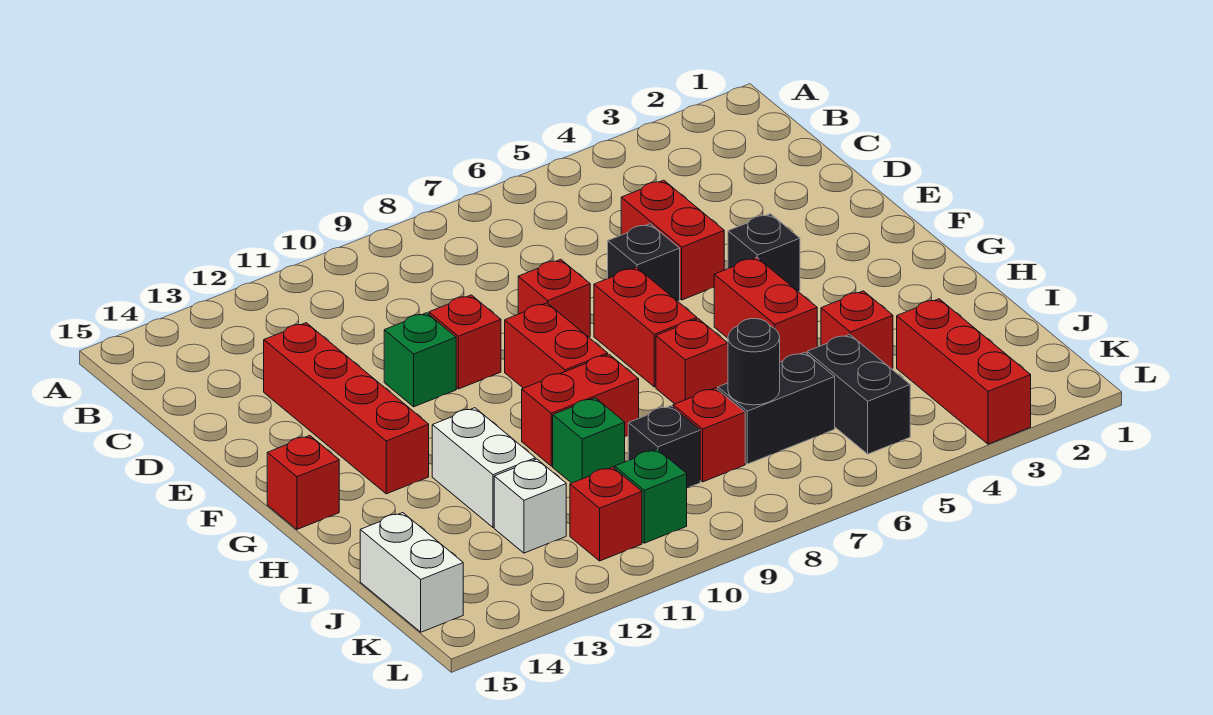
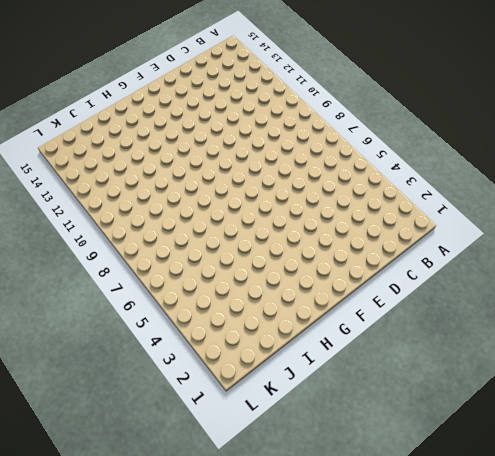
none -> red brick D5:E5 level 1
none -> red brick D13:G13 level 1
none -> black brick E6 level 1

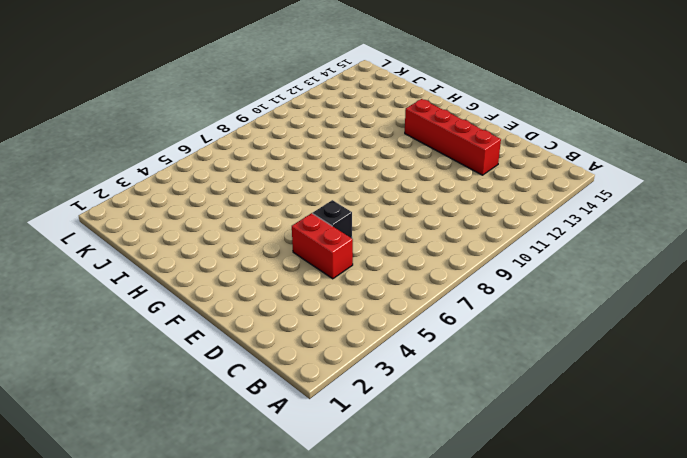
none -> red brick E8 level 1
none -> red brick E10 level 1
none -> green brick E11 level 1

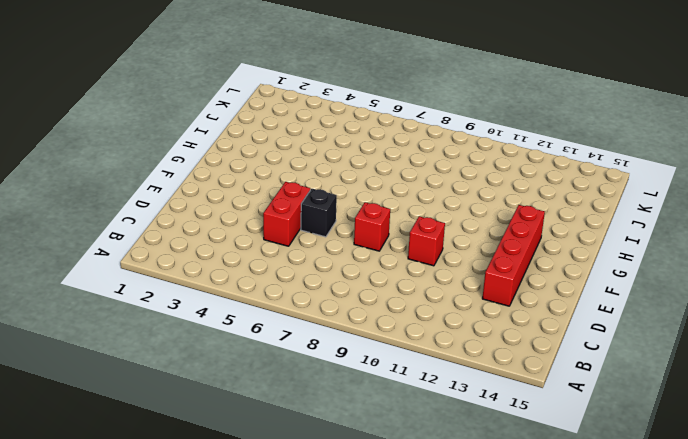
none -> green brick E11 level 1
none -> black brick F4 level 1
none -> red brick F7:G7 level 1

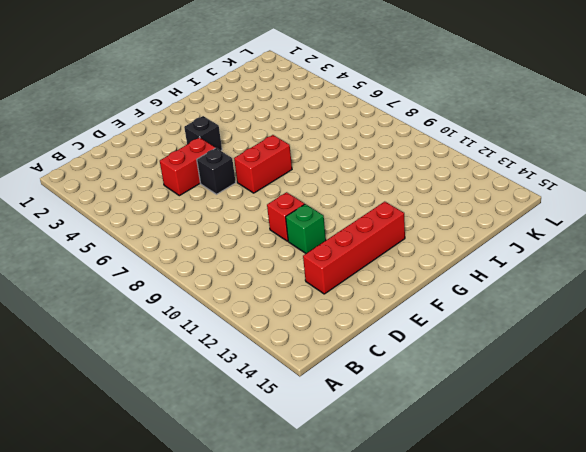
none -> red brick E8 level 1
none -> red brick F9:G9 level 1
none -> red brick G5:H5 level 1

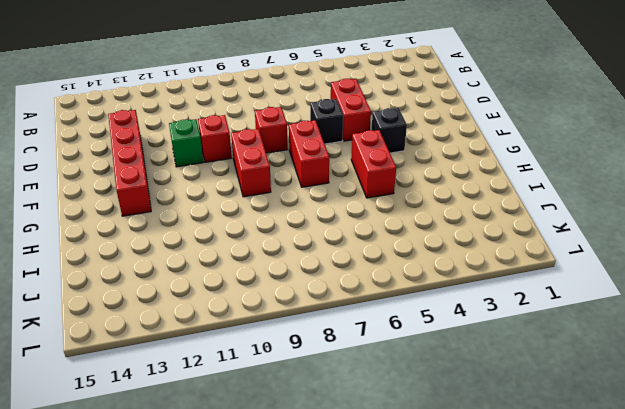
none -> red brick G15 level 1
none -> red brick H7 level 1
none -> red brick H9:H10 level 1

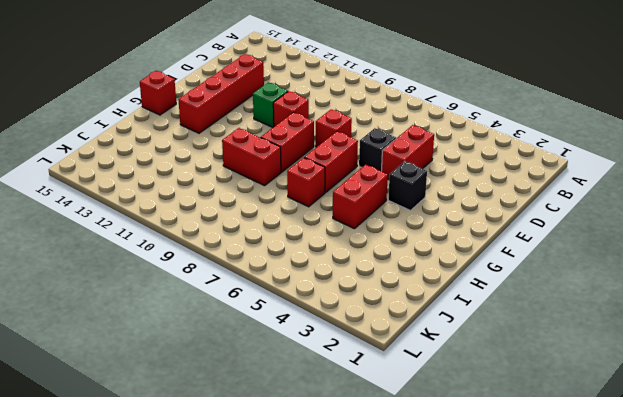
none -> white brick H12:I12 level 1
none -> red brick I4 level 1
none -> green brick I10 level 1

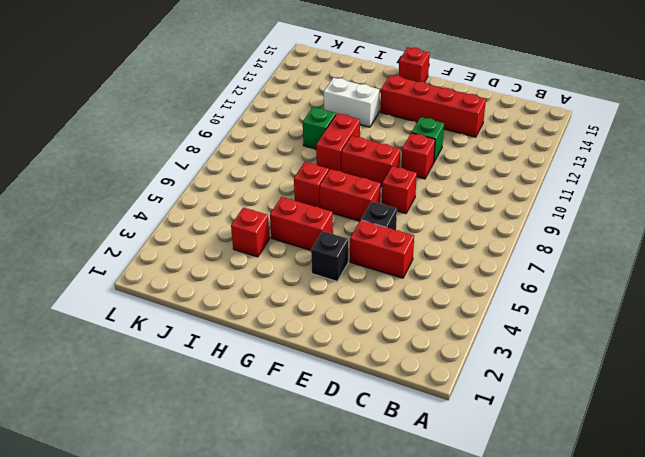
none -> red brick J3:L3 level 1
none -> black brick J5:K5 level 1
none -> black brick J6:J7 level 1

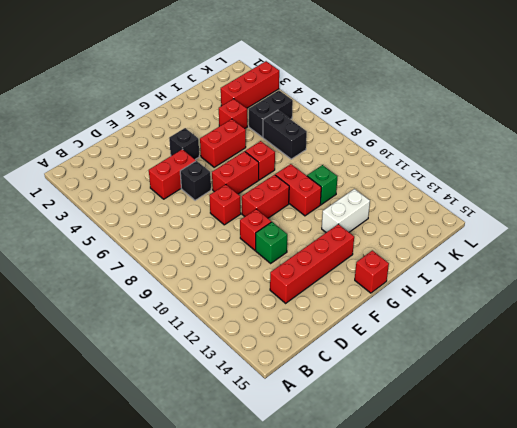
none -> red brick J8 level 1
none -> black brick J9 level 1
none -> white brick J12 level 1

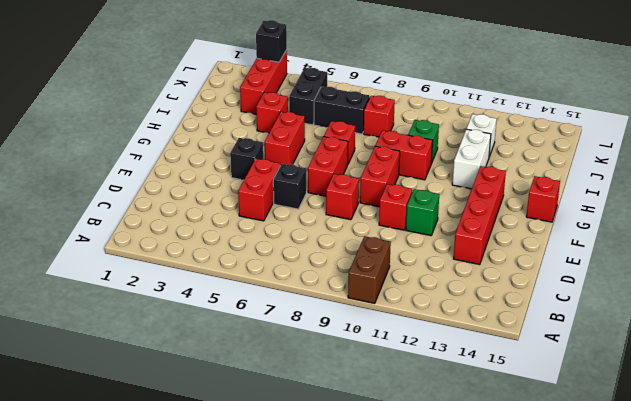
brown brick A10:B10 level 1 -> none
black brick L3 level 2 -> black brick J9 level 1
none -> white brick J15:K15 level 1
none -> green brick K10 level 1
none -> red brick K11 level 1

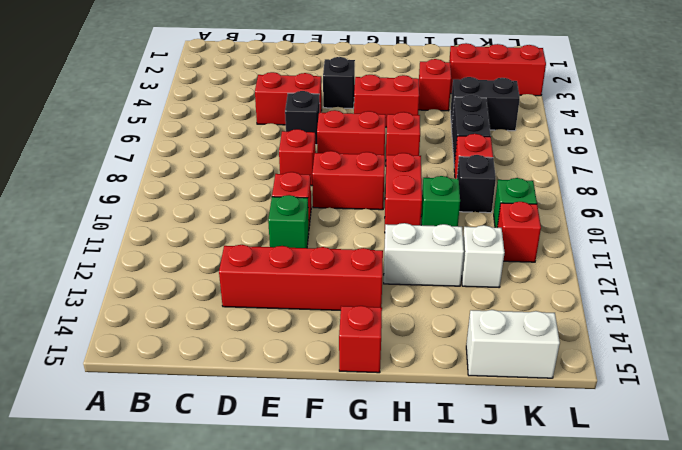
none -> black round brick J7 level 2

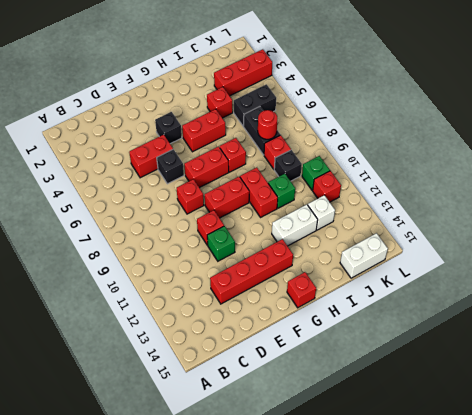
red round brick J7 level 2 -> black round brick J7 level 2

